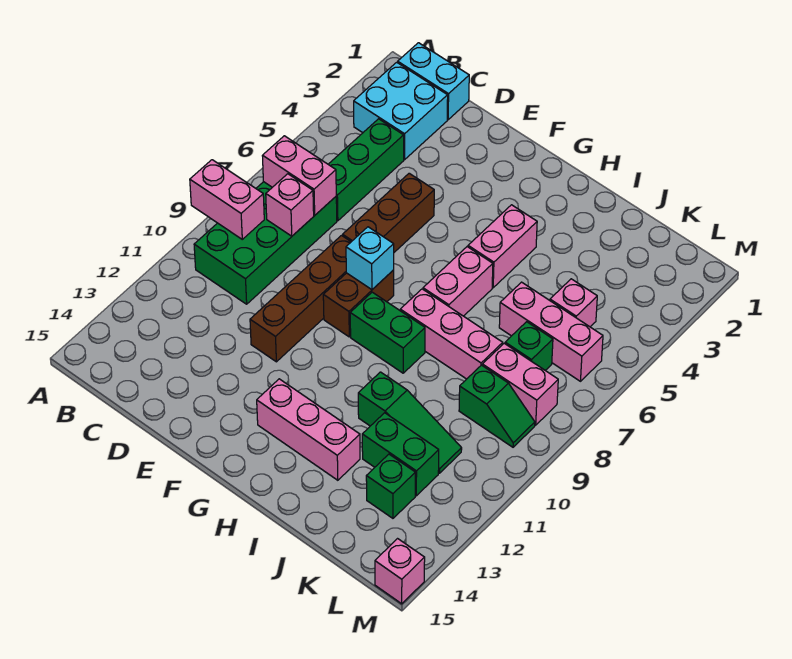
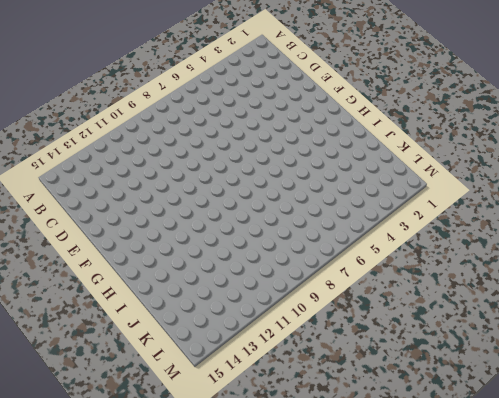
none -> cyan brick B1:C1 level 1
none -> cyan brick B2:C3 level 1
none -> green brick B7:C10 level 1

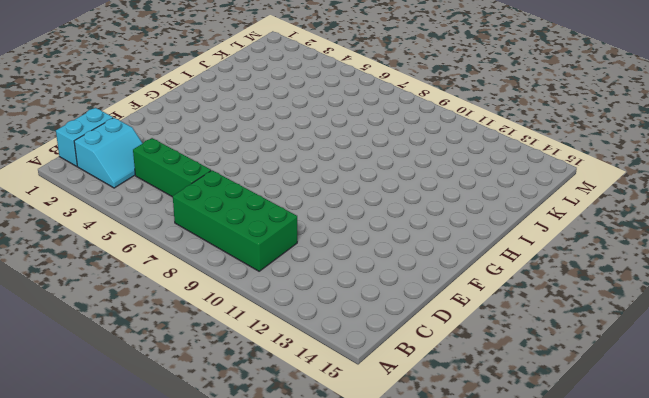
cyan slope B2:C3 level 1 top 2 -> cyan brick B2:C3 level 1
none -> brown brick E5:E7 level 1
none -> brown brick E8:E11 level 1
none -> brown brick F8:F9 level 1

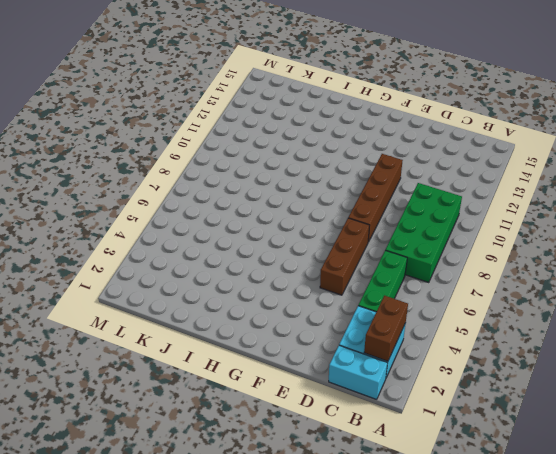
brown brick B2:B3 level 2 -> brown brick F8:F9 level 1
none -> green brick G9:H9 level 1
none -> pink brick G13:I13 level 1
none -> pink brick H4:H5 level 1

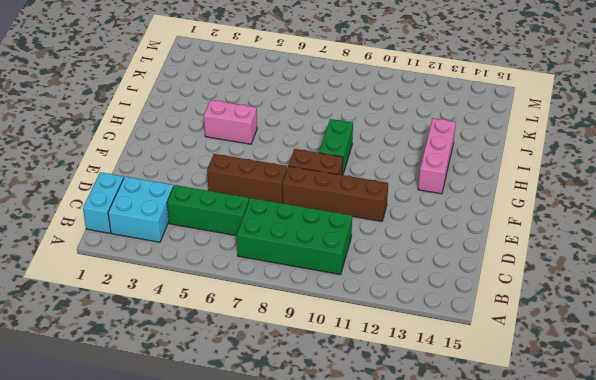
none -> pink brick H6:H7 level 1
none -> pink brick H8:J8 level 1
none -> green slope I11:K11 level 1 top I

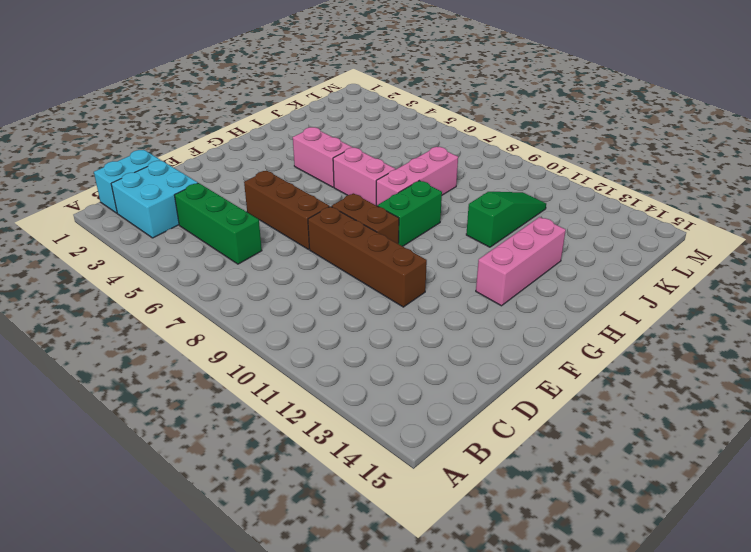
none -> green brick B7:C10 level 1
none -> pink brick J6:L6 level 1
none -> green brick J12:K12 level 1

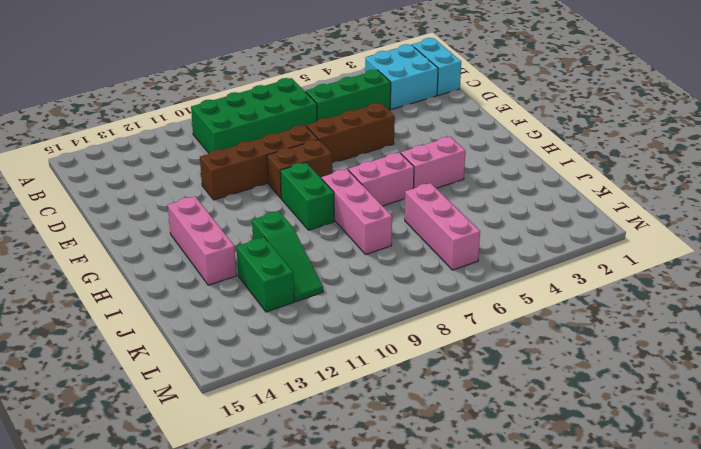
none -> pink brick K5 level 1
none -> green brick K7 level 1
none -> pink brick K8:L8 level 1

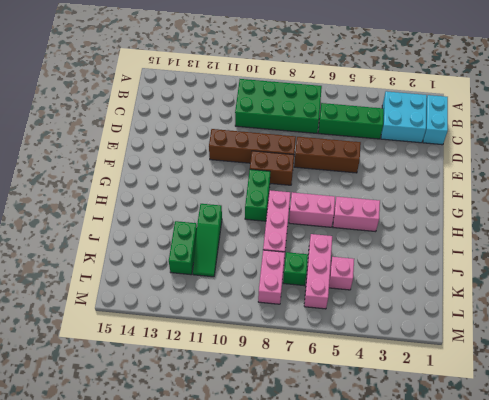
none -> pink brick G13:I13 level 1
none -> green slope K9:L9 level 1 top K
none -> green brick K13 level 1

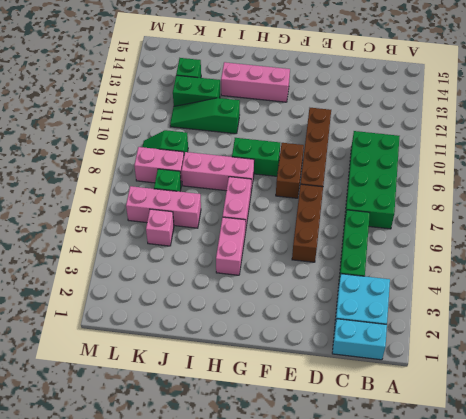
none -> pink brick M15 level 1
none -> pink brick A9:B9 level 2
none -> pink brick B7:C7 level 2

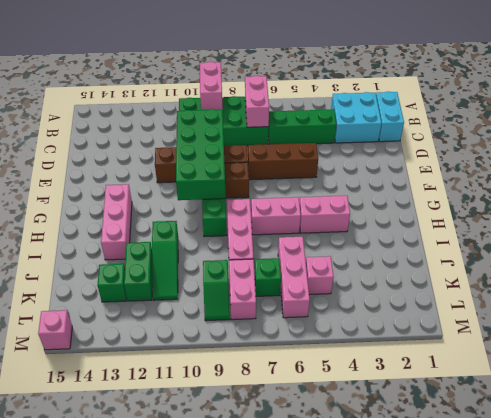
green brick D9:G10 level 2 -> none
none -> pink brick C8 level 2
none -> cyan brick F8 level 2

